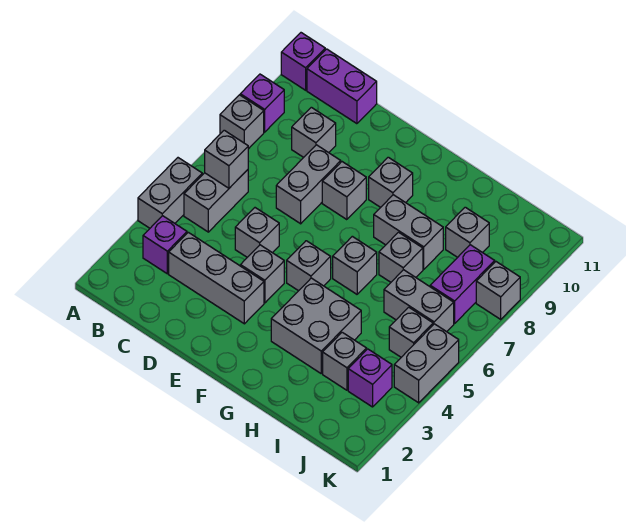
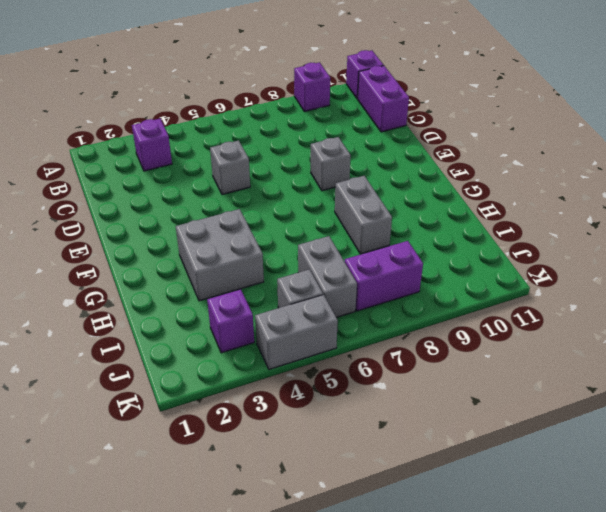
none -> grey brick A4:A5 level 1
none -> grey brick A8 level 1
none -> grey brick B5:B6 level 1

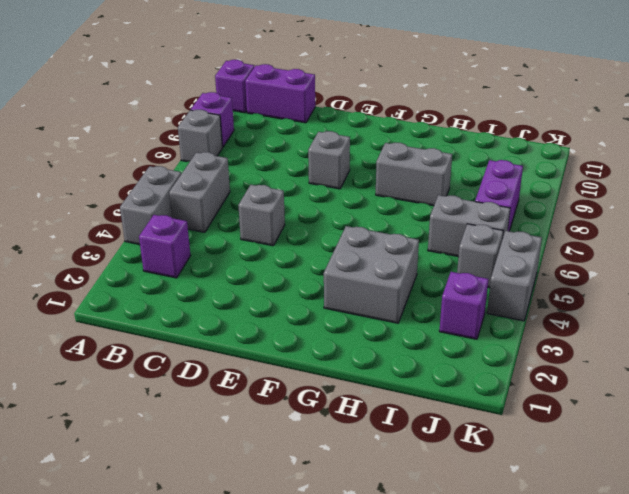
none -> grey brick C3:E3 level 1
none -> grey brick C9 level 1
none -> grey brick D7:D8 level 1

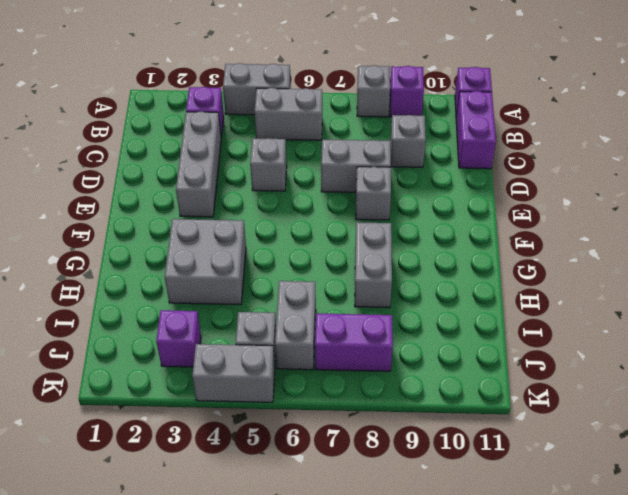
none -> grey brick E4 level 1
none -> grey brick F5 level 1
none -> grey brick F9 level 1

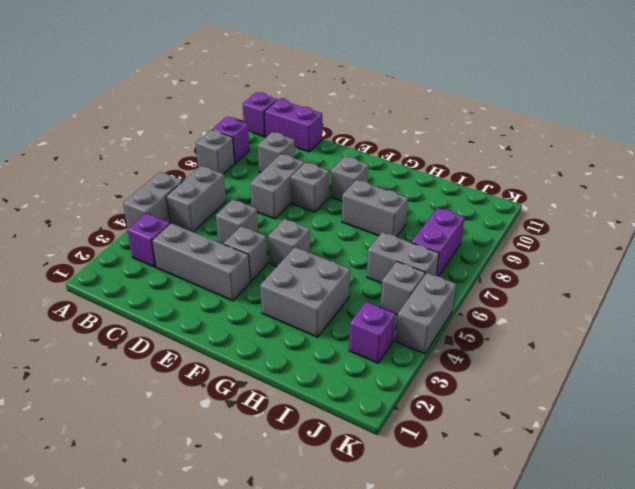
none -> grey brick G6 level 1
none -> grey brick H7 level 1
none -> grey brick I3 level 1

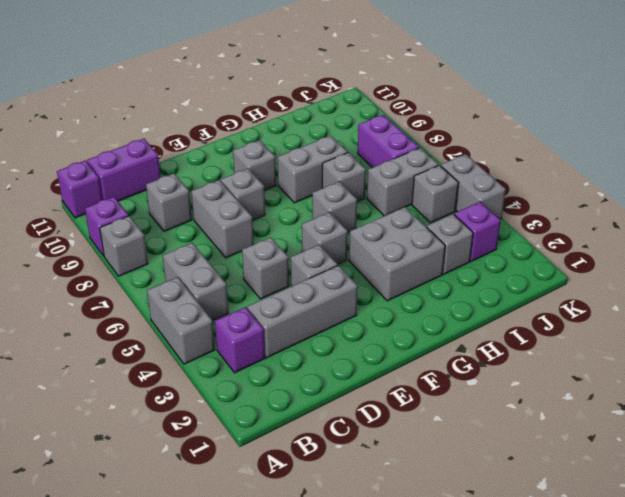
none -> grey brick I9 level 1
none -> grey brick K8 level 1
none -> grey brick B6 level 2

